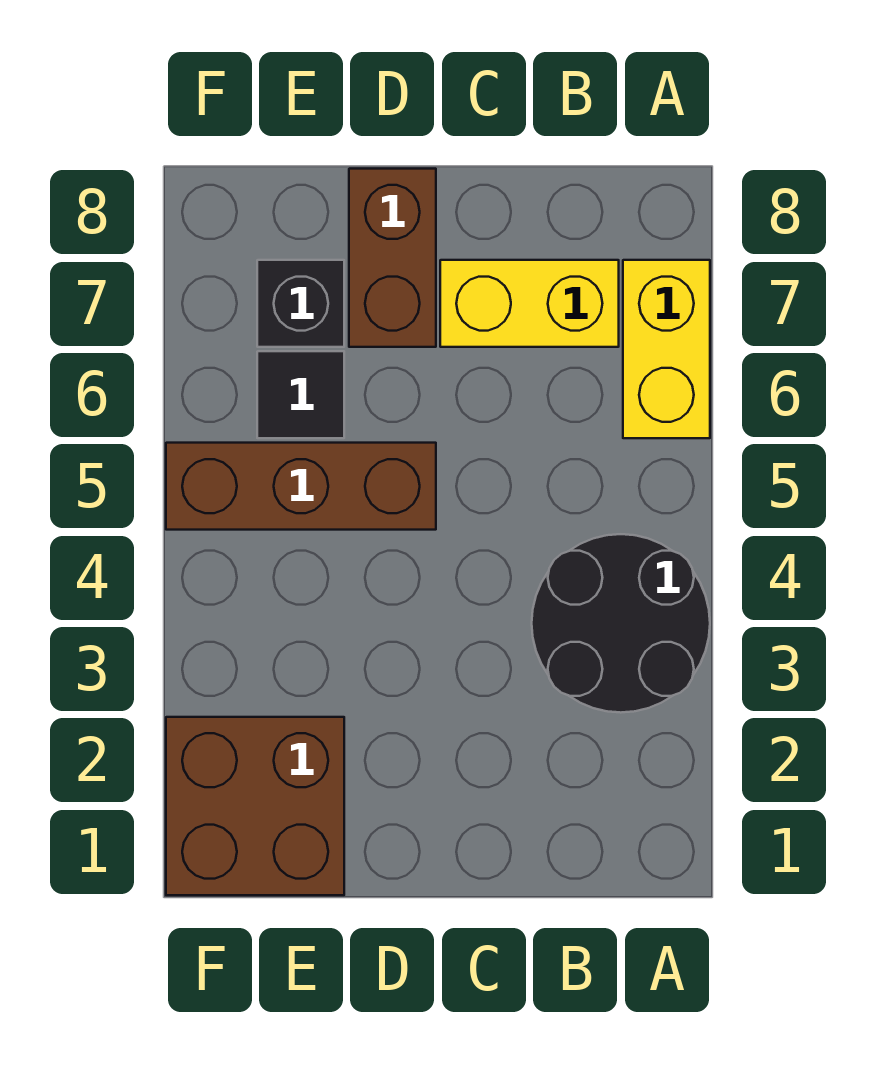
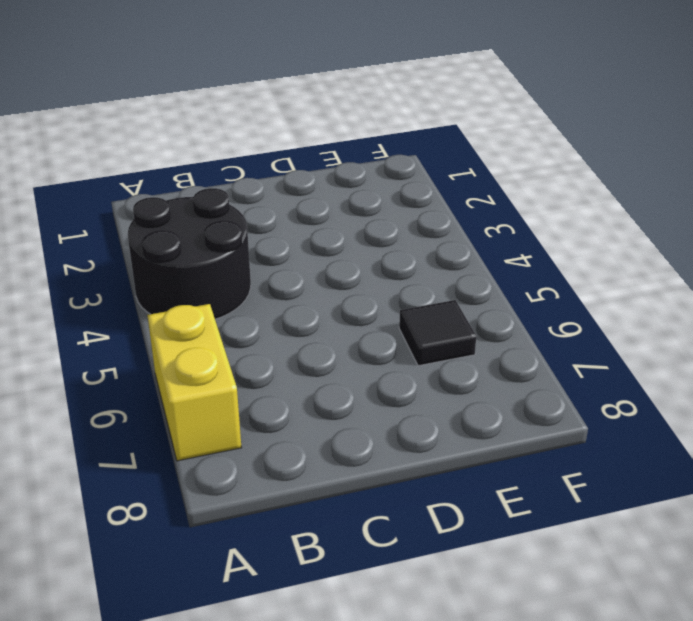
none -> yellow brick B7:C7 level 1
none -> brown brick D5:F5 level 1

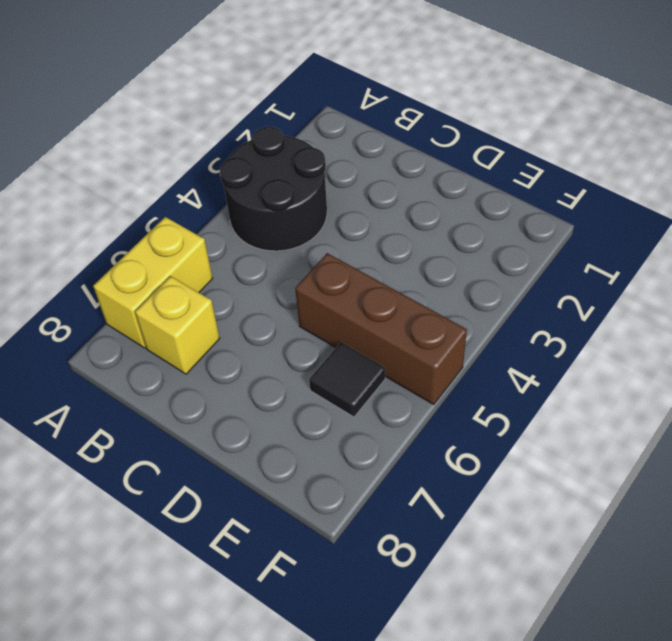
yellow brick B7 level 1 -> yellow brick B7:C7 level 1
none -> brown brick D7:D8 level 1
none -> brown brick E1:F2 level 1

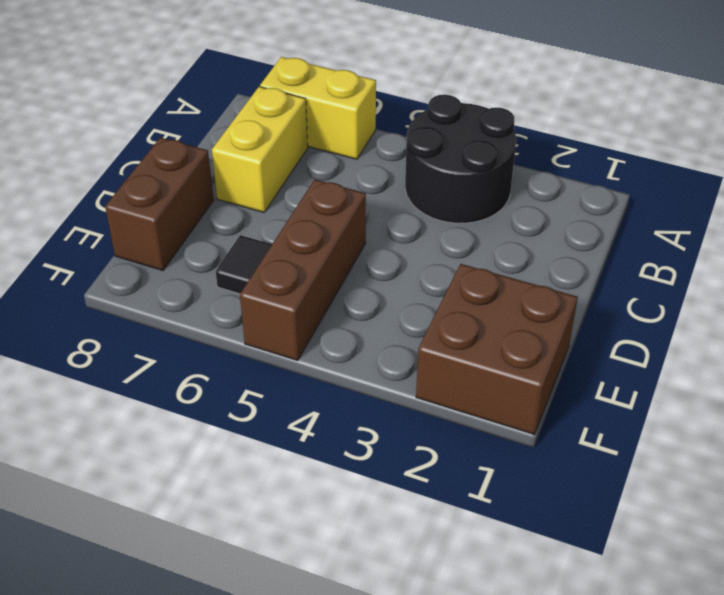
brown brick D8:E8 level 1 -> brown brick D7:D8 level 1
none -> black brick E7 level 1

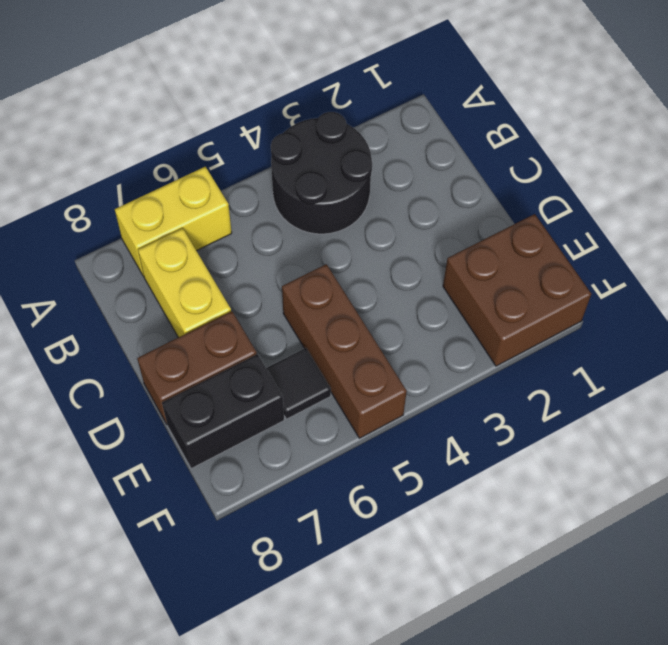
black brick E7:E8 level 1 -> black brick E7 level 1

